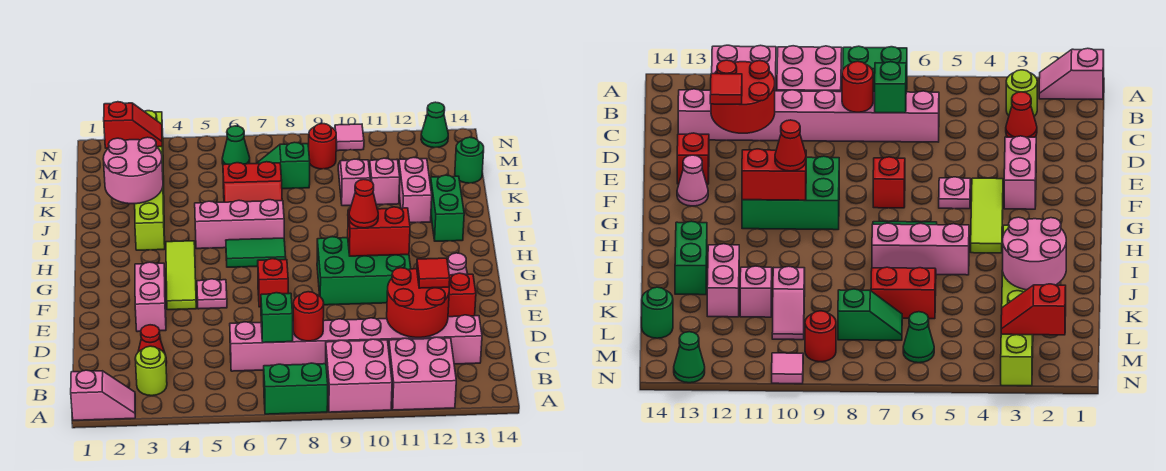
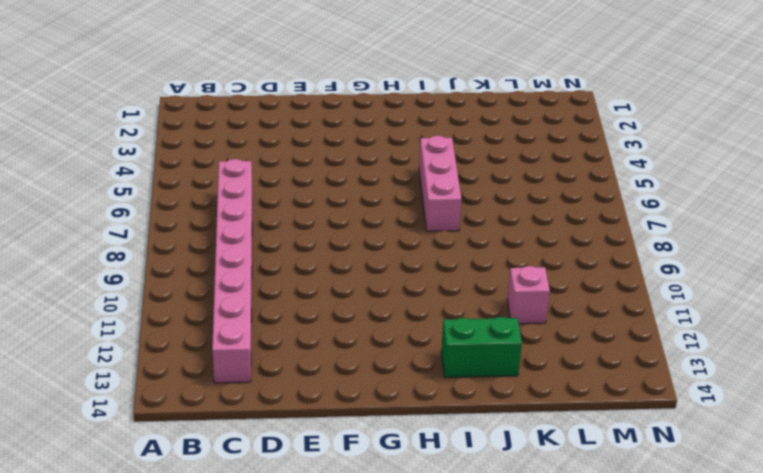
none -> pink slope A1:A2 level 1 top 1
none -> green brick A7:A8 level 1
none -> pink brick A9:B10 level 1
none -> pink brick A11:B12 level 1

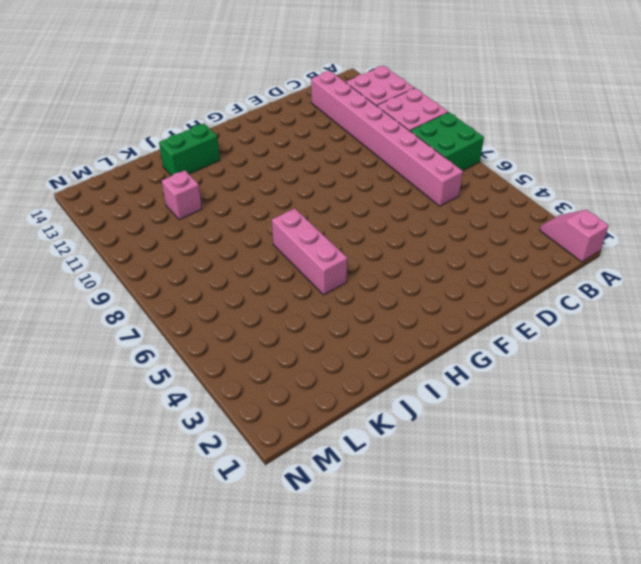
green brick A7:B8 level 1 -> green brick A7:A8 level 1
none -> lime round brick B3 level 1
none -> red cone C3 level 1
none -> pink brick E3:F3 level 1
none -> red brick E13 level 1

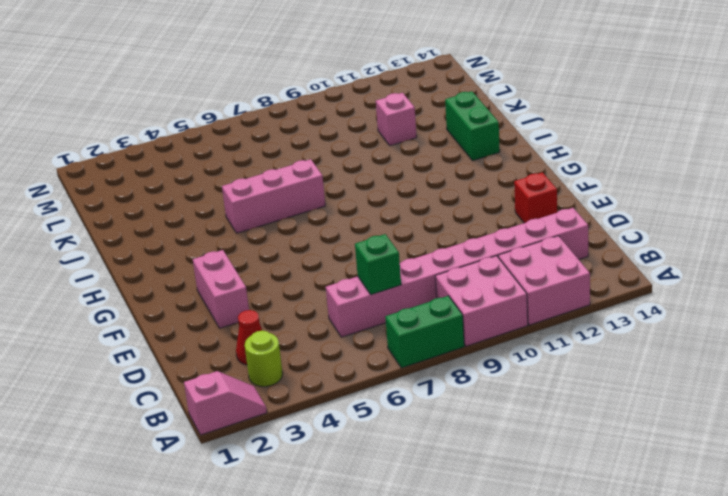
none -> lime tile F4:H4 level 1
none -> pink plate F5 level 1
none -> red brick F7 level 1
none -> green brick F9:G11 level 1

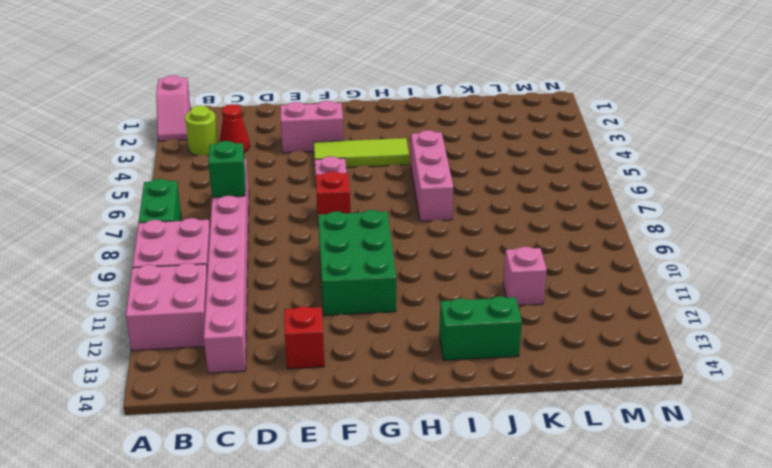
none -> pink cone F13 level 1
none -> green tile H6:H7 level 1
none -> lime brick I3:N3 level 1
none -> red slope J6:K7 level 1 top K

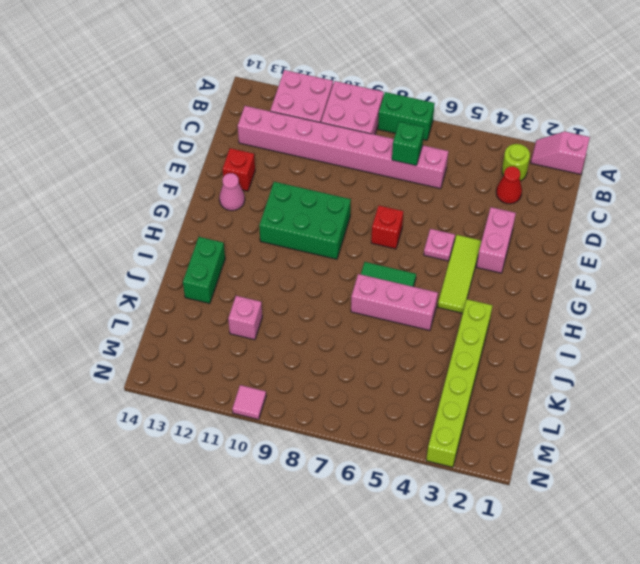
none -> red slope J6:K7 level 1 top K
none -> pink brick J12:K12 level 1
none -> pink slope K10:L10 level 1 top K
none -> green slope L7:L8 level 1 top 8

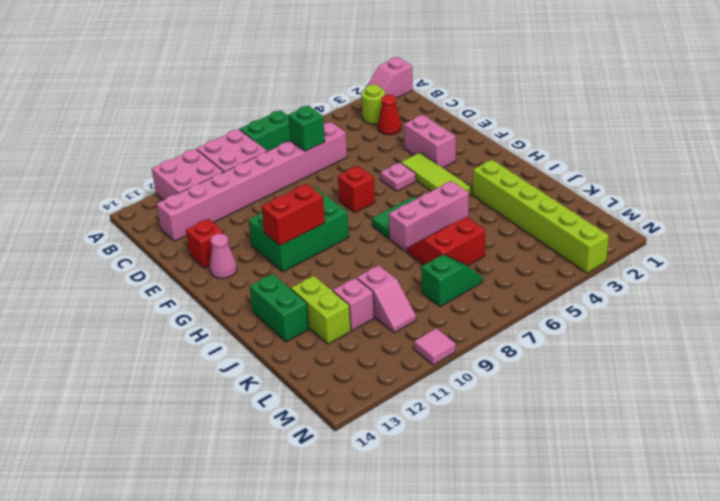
lime brick J12:K12 level 1 -> pink brick J12:K12 level 1
none -> green round brick L14 level 1
none -> green cone M6 level 1
none -> red round brick M9 level 1
none -> green cone N13 level 1

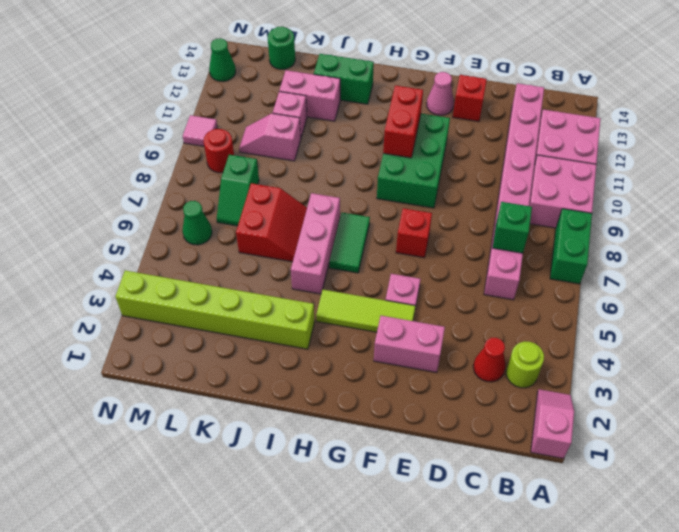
none -> red round brick C8 level 2
none -> red round brick C11:D12 level 2
none -> pink round brick J2:K3 level 2
none -> red slope M2:M3 level 2 top 2

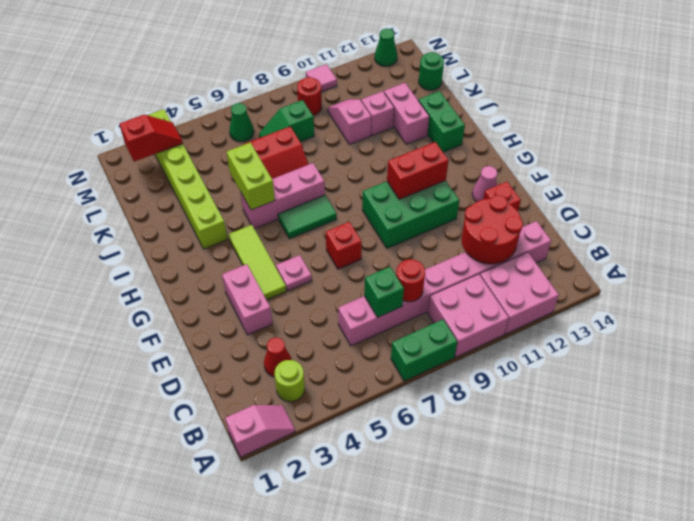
lime brick I5:J5 level 2 -> none
none -> pink round brick J2:K3 level 2
none -> red tile D12 level 3
none -> red cone G10 level 3

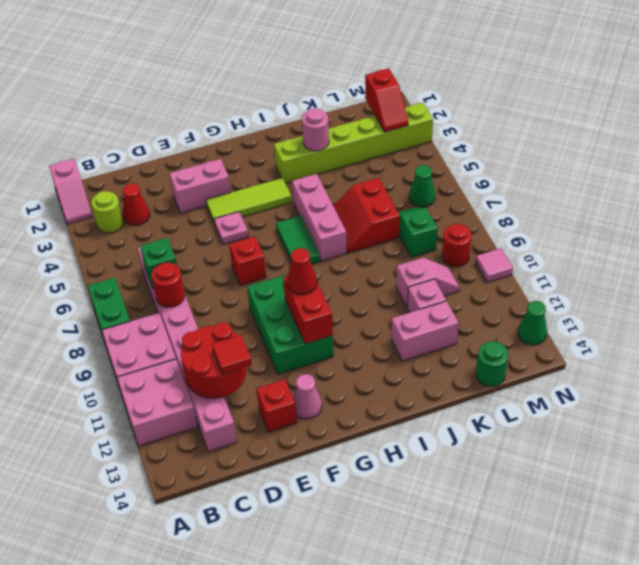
pink round brick J3 level 2 -> pink round brick J2:K3 level 2
none -> green brick I13:J13 level 1

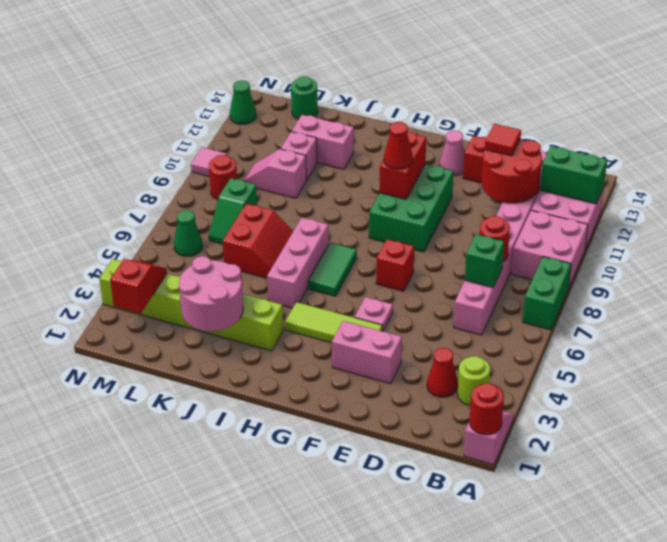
red round brick A1 level 2 -> none
green brick A12:B12 level 2 -> green brick I13:J13 level 1

